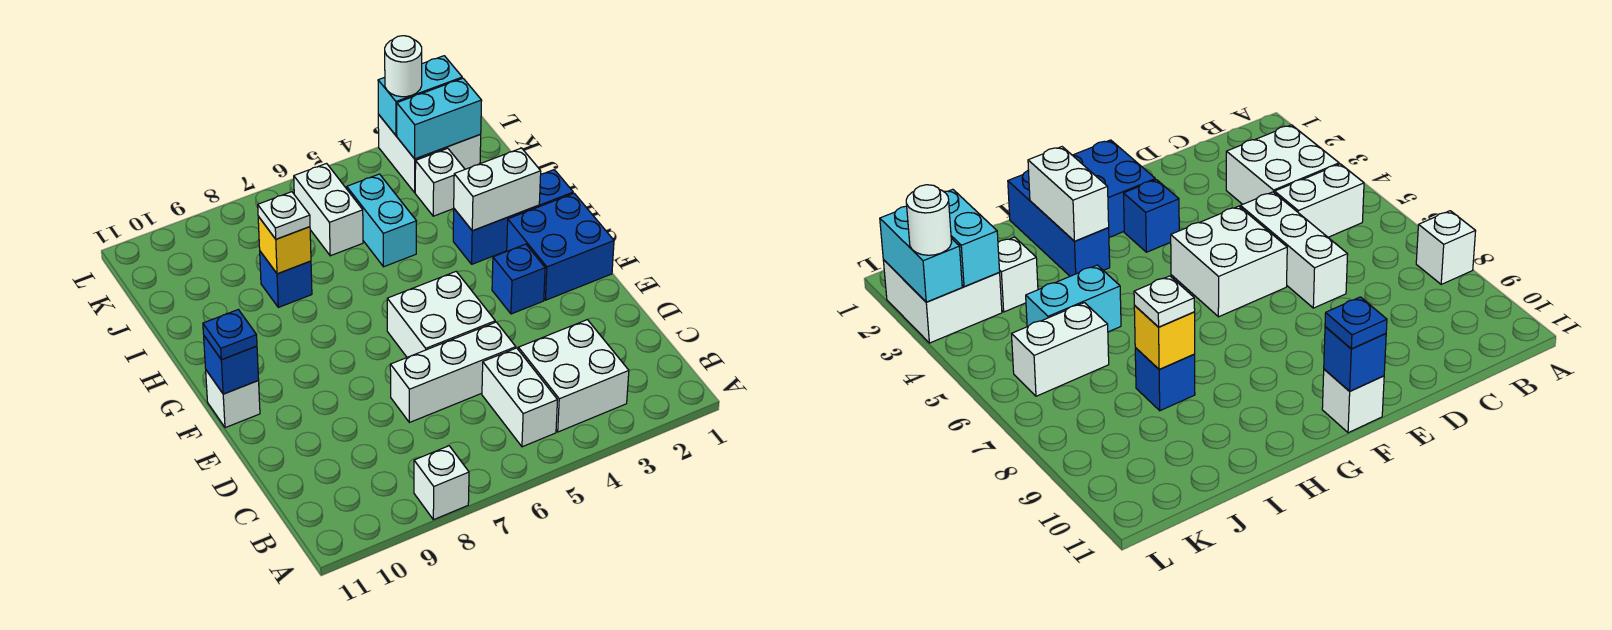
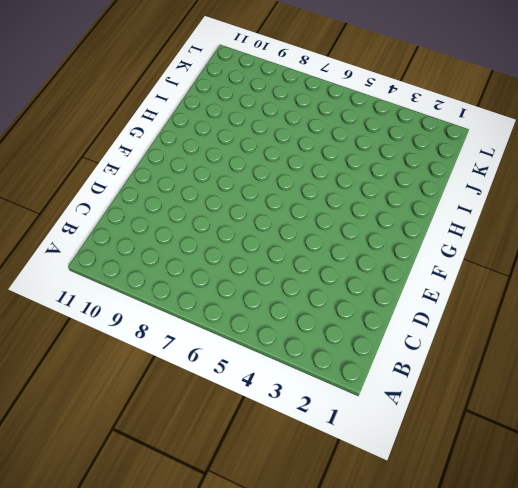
none -> white brick A8 level 1
none -> white brick B3:C4 level 1
none -> white brick B5:C5 level 1

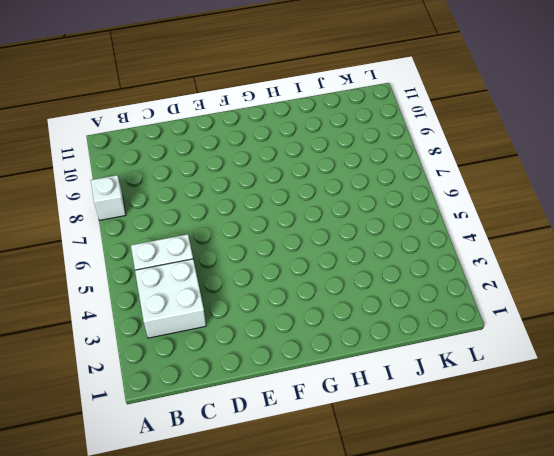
none -> white brick D5:D7 level 1
none -> white brick E5:F6 level 1
none -> blue brick F1:G2 level 1

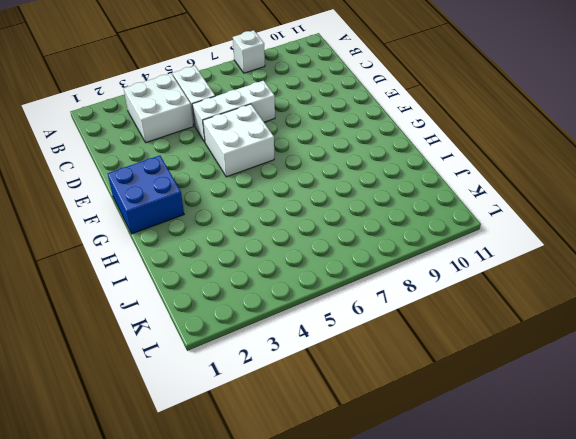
none -> blue brick F3 level 1
none -> white brick F11 level 1
none -> blue brick H1:H3 level 1

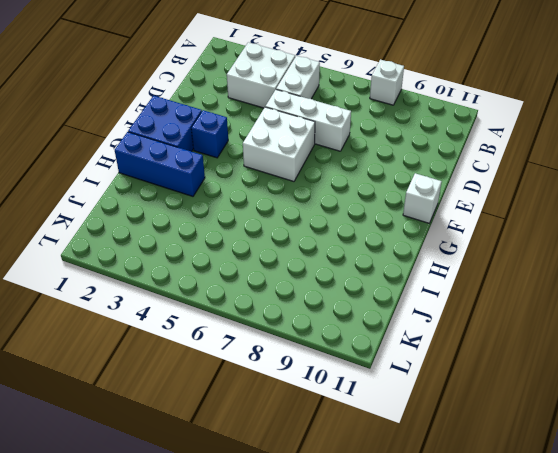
none -> cyan brick I5:J5 level 1
none -> blue brick I8 level 1
none -> white brick J3 level 1

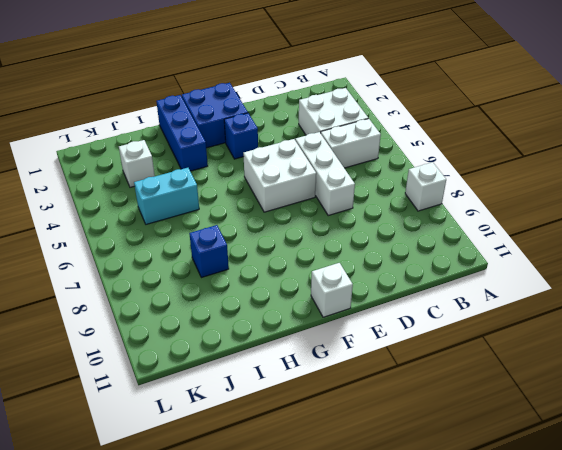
none -> white brick J6:K6 level 1
none -> white brick K2:L3 level 1
none -> blue brick F11 level 2

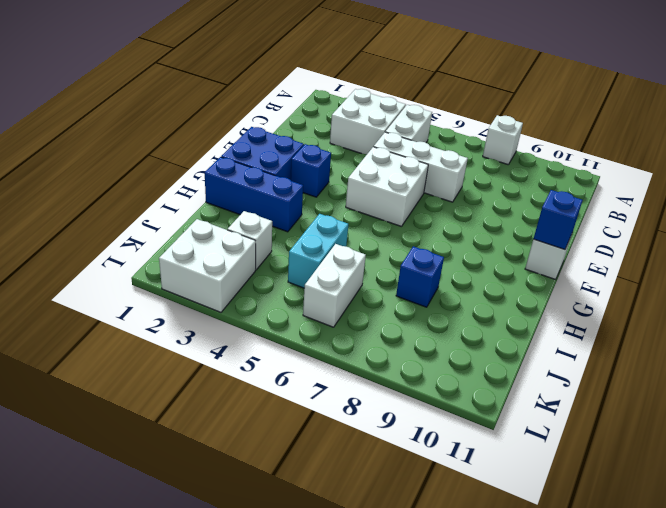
none -> white brick H2:H3 level 2
none -> yellow brick I8 level 2
none -> cyan brick K2:K3 level 2

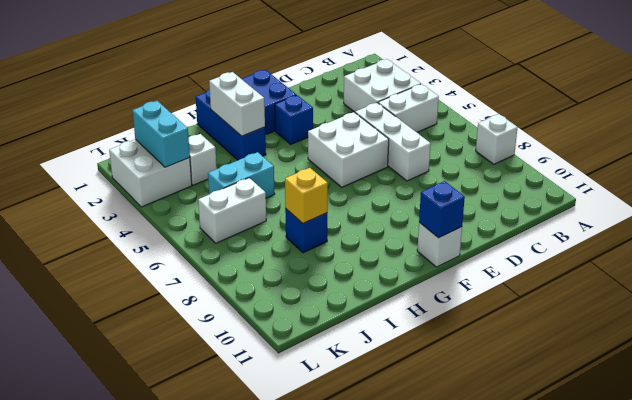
none -> cyan brick L2:L3 level 2
none -> blue plate F11 level 3
none -> white plate I8 level 3

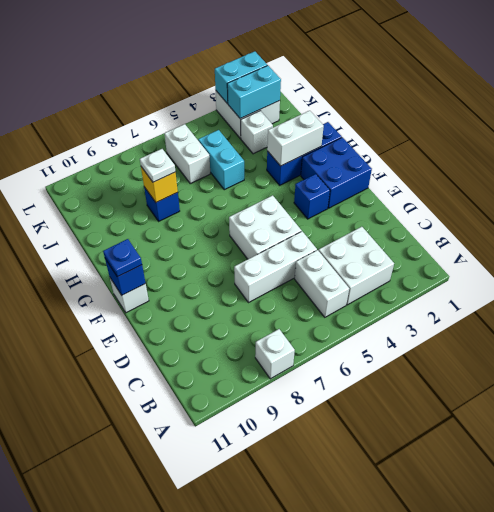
none -> white round brick L3 level 3

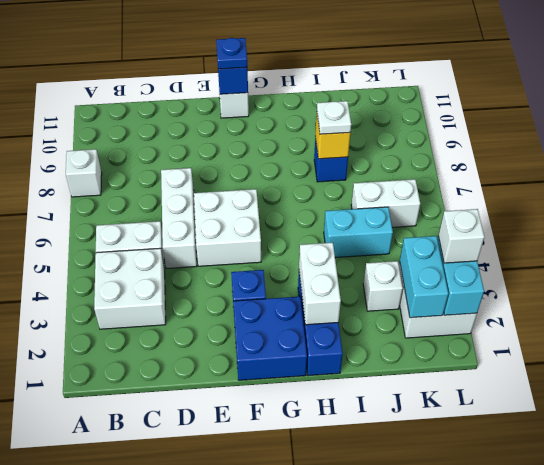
white brick L3 level 3 -> white round brick L3 level 3

